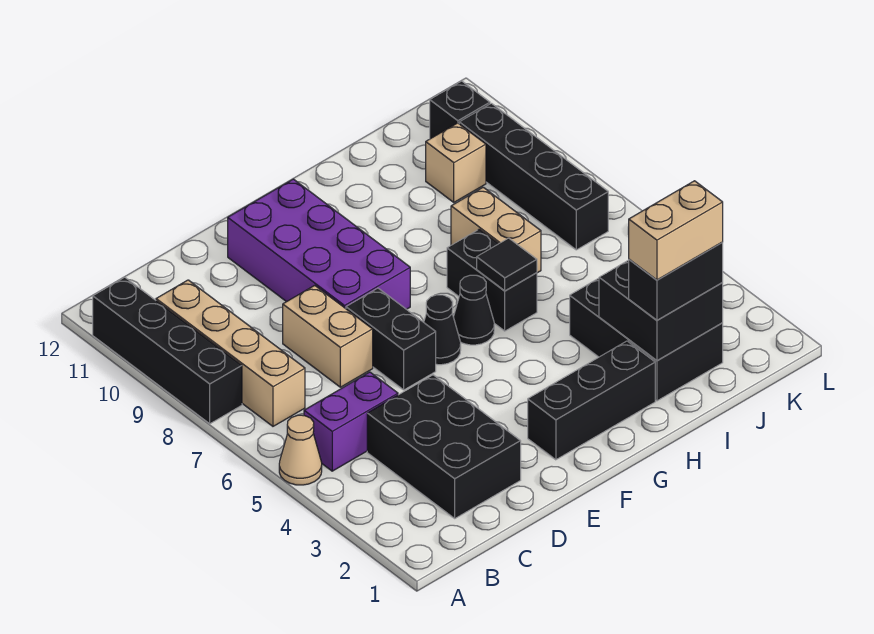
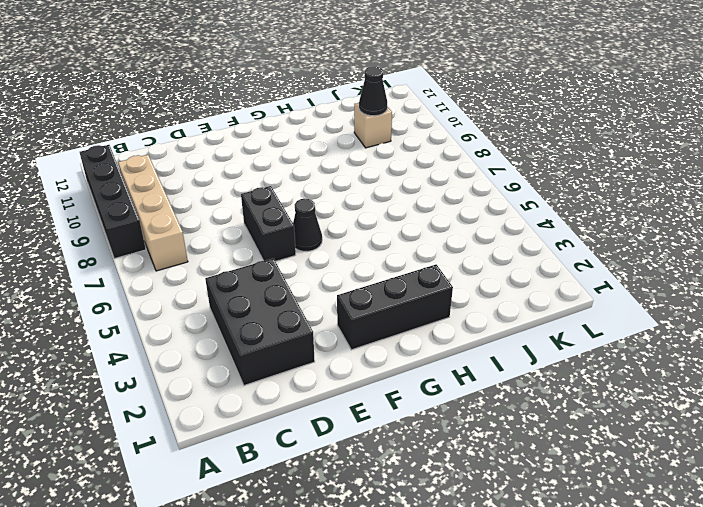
black cone J10 level 2 -> black cone G6 level 1
none -> tan cone A5 level 1
none -> purple brick B5:C5 level 1
none -> tan brick D7:D8 level 1

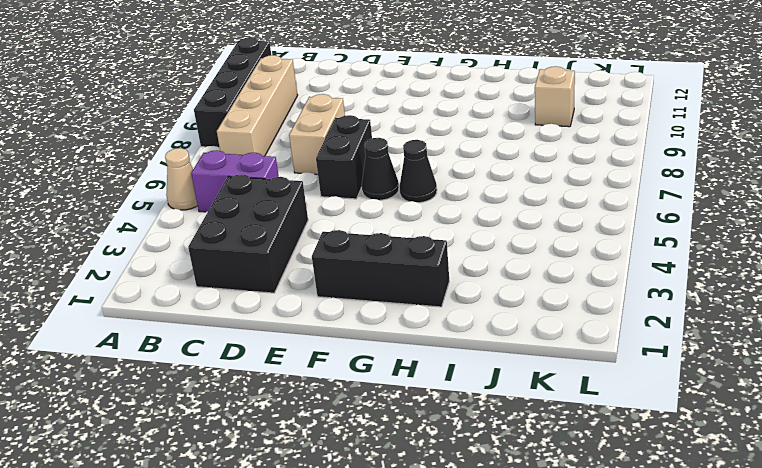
none -> purple brick E8:F11 level 1
none -> black brick H6:H7 level 1
none -> black brick I2:J4 level 1

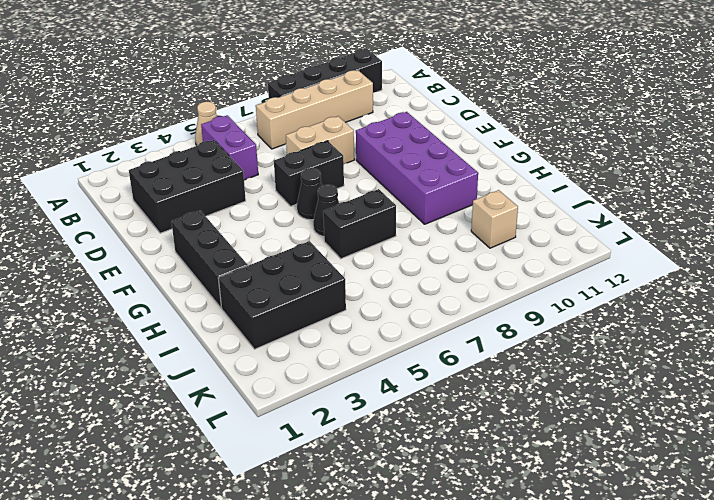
purple brick E9:H10 level 1 -> purple brick E8:F11 level 1
none -> tan brick I7:I8 level 1
none -> black brick K7:K10 level 1
none -> black brick K11 level 1

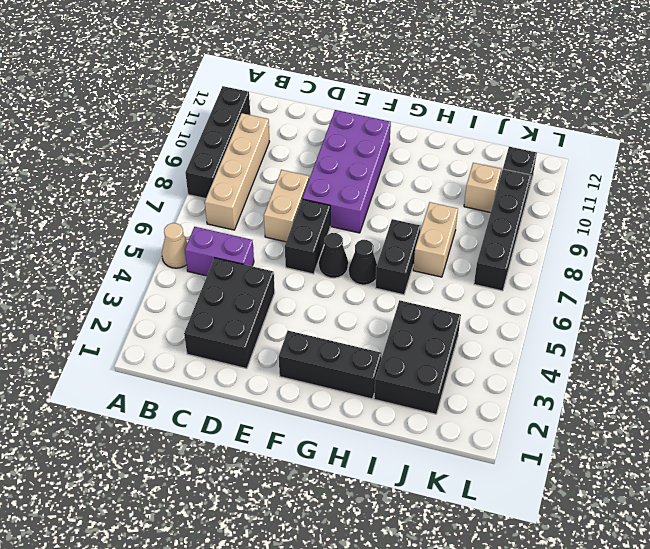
none -> black tile H6 level 2
none -> black brick I2:J3 level 2
none -> black brick I2:J2 level 3

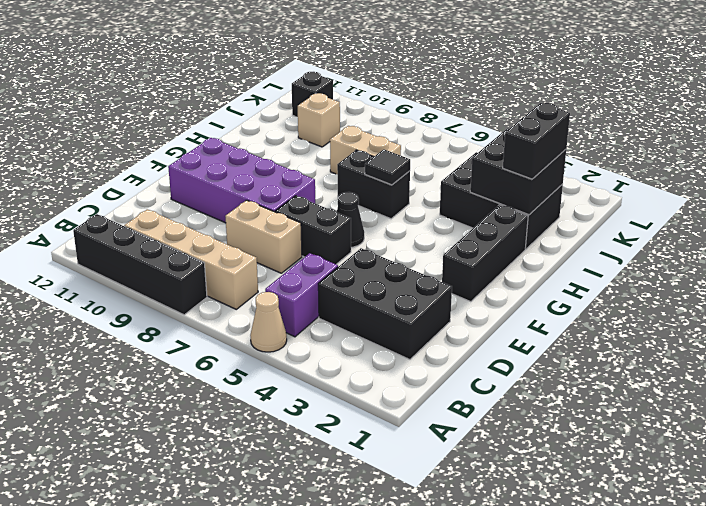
none -> black cone G6 level 1
none -> black brick K7:K10 level 1
none -> tan brick I2:J2 level 4

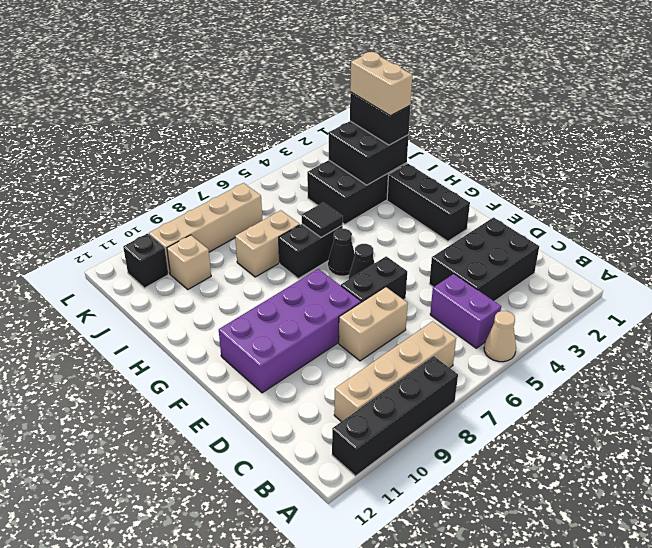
tan brick K7:K10 level 1 -> black brick K7:K10 level 1

